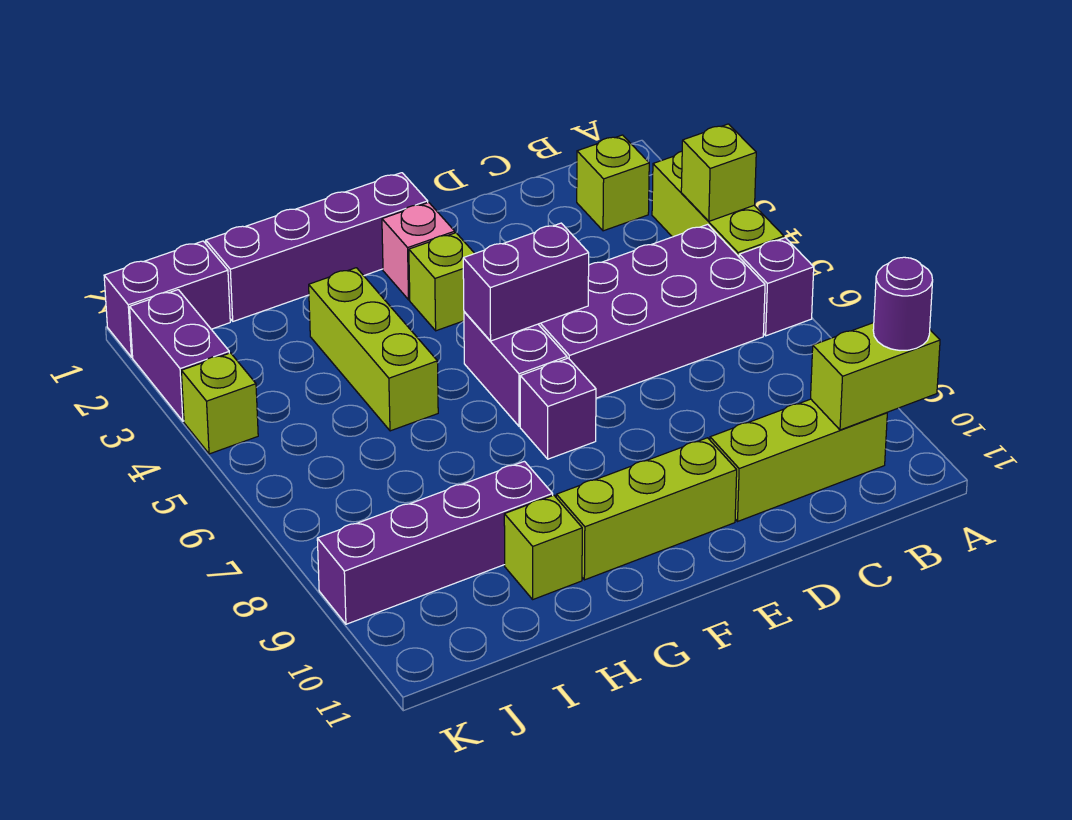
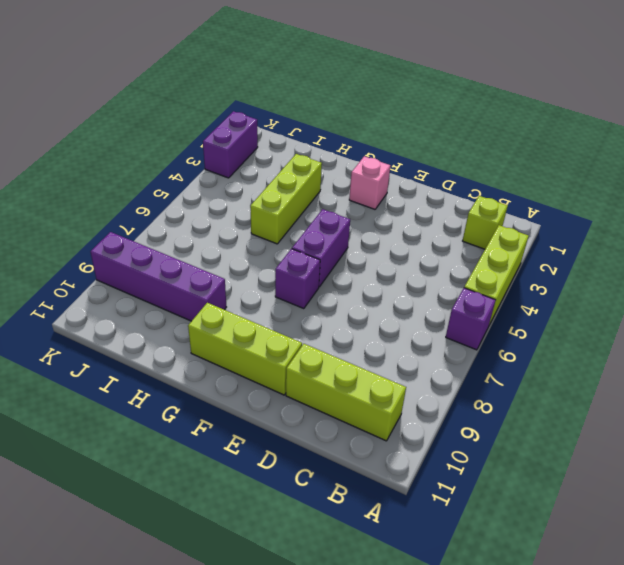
none -> purple brick B5:E6 level 1
none -> purple brick F1:I1 level 1
none -> lime brick F3 level 1

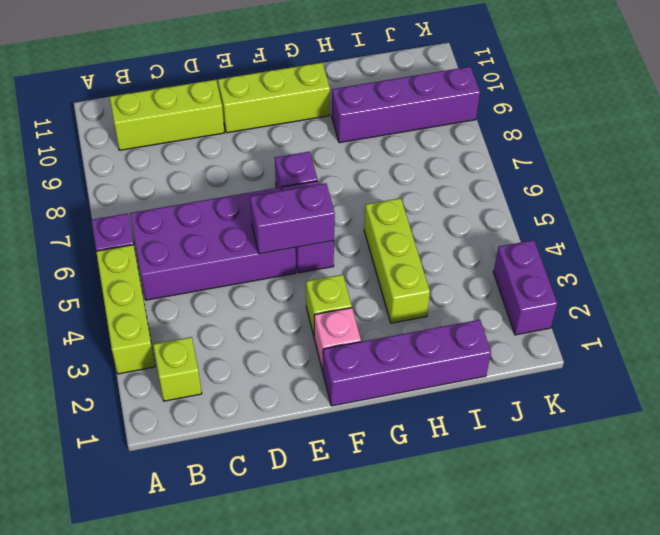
none -> lime brick H10 level 1
none -> purple brick J1:K1 level 1
none -> lime brick K4 level 1

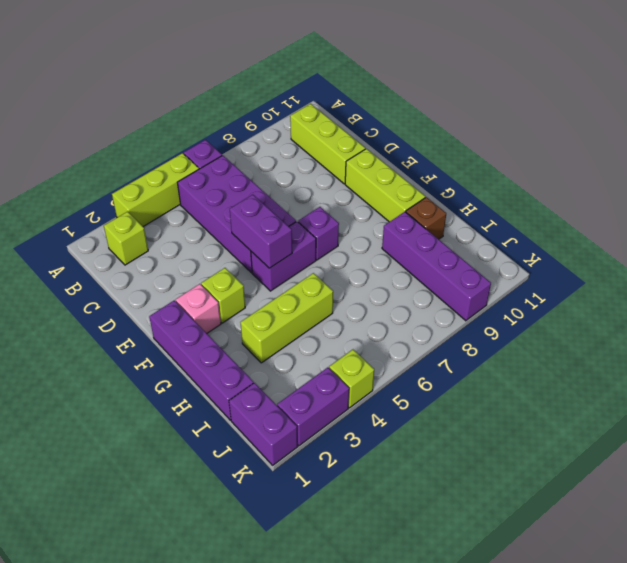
brown brick H10 level 1 -> lime brick H10 level 1
none -> lime brick A4 level 2
none -> lime brick A10:B10 level 2
none -> purple round brick A10 level 3

